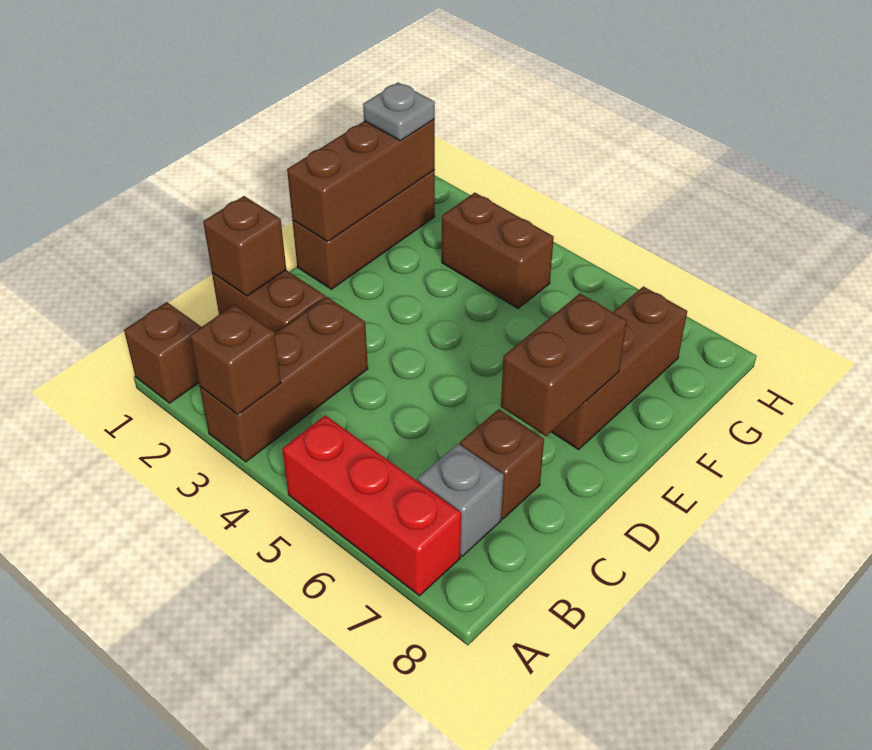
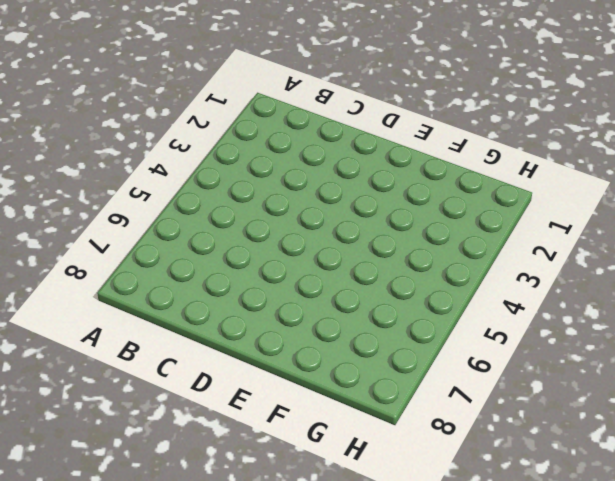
none -> brown brick A1 level 1
none -> brown brick A3:C3 level 1
none -> red brick A5:A7 level 1

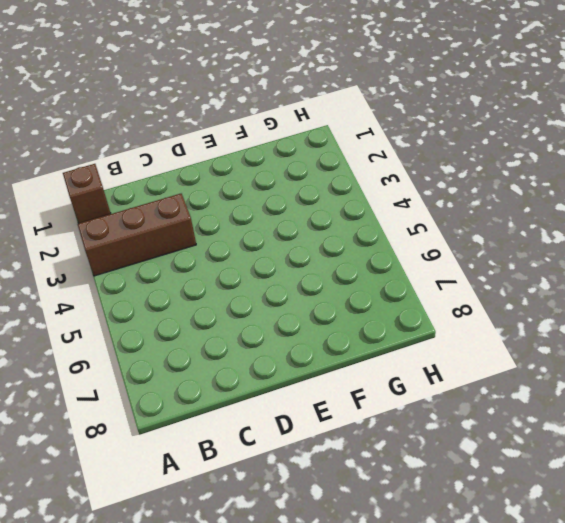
none -> red brick A5:A7 level 1
none -> grey brick B7 level 1
none -> brown brick C1:C2 level 1

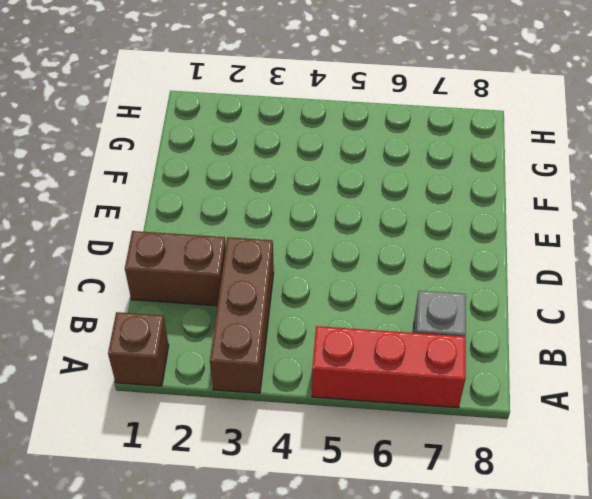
none -> brown brick C7 level 1
none -> brown brick E1:G1 level 1
none -> brown brick E7:G7 level 1

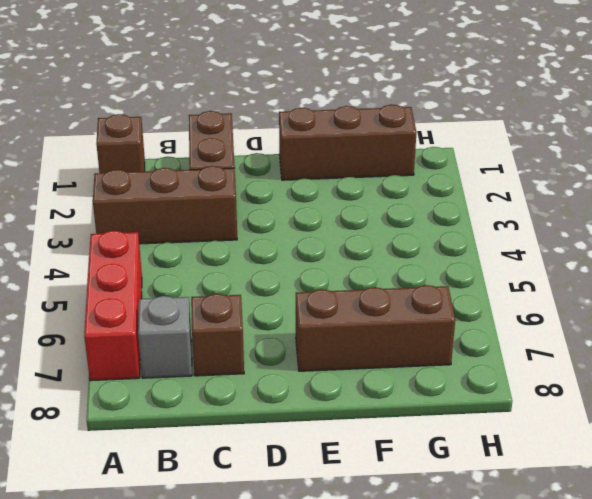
none -> brown brick G3:G4 level 1
none -> brown brick A3 level 2
none -> brown brick C1 level 2

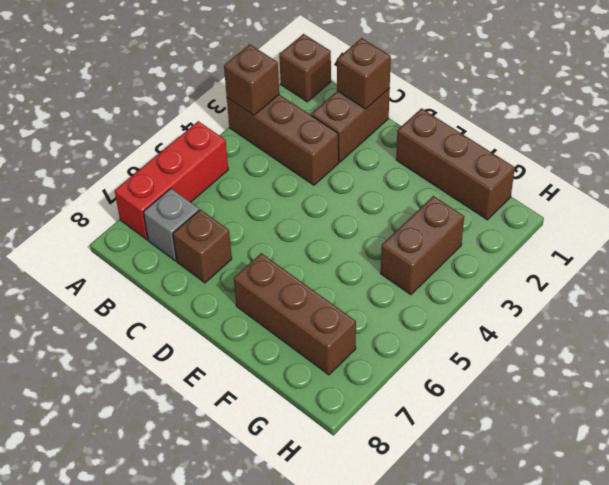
none -> brown brick D7:E7 level 2
none -> brown brick E1:G1 level 2
none -> grey plate G1 level 3

